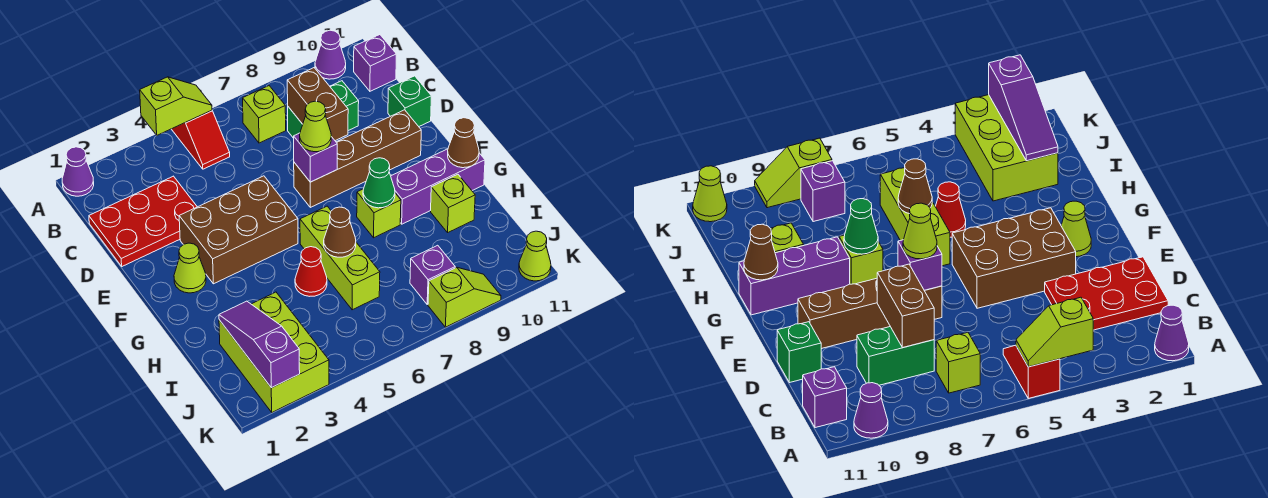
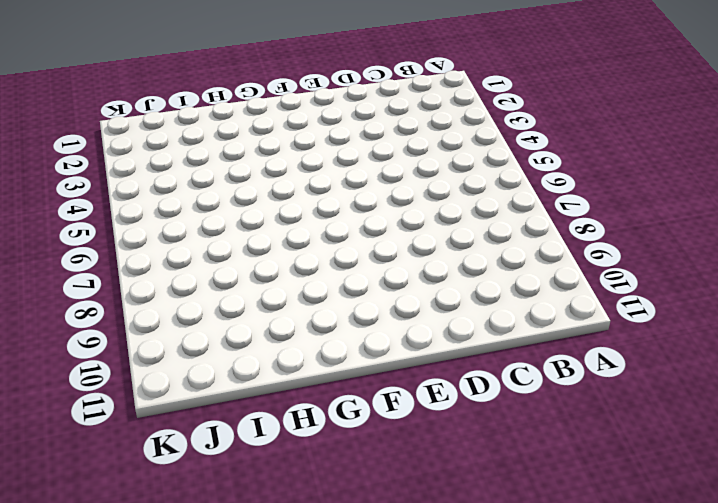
none -> purple cone A1 level 1
none -> red slope A5:B5 level 1 top A
none -> purple cone A10 level 1

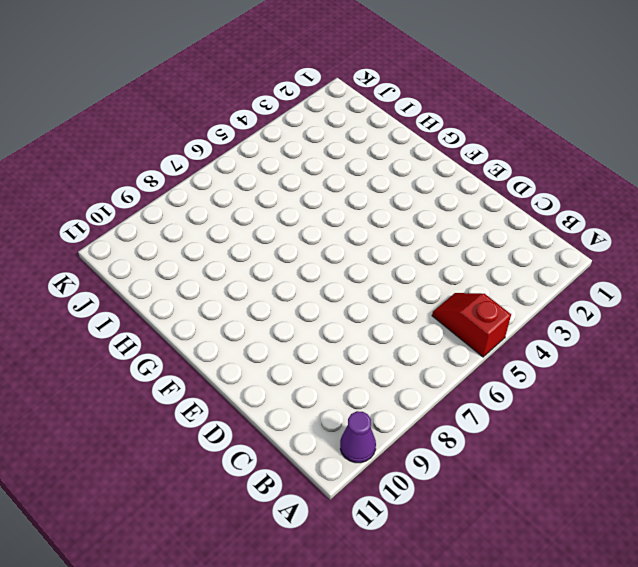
none -> purple cone A1 level 1
none -> lime brick B7 level 1
none -> purple brick B11 level 1

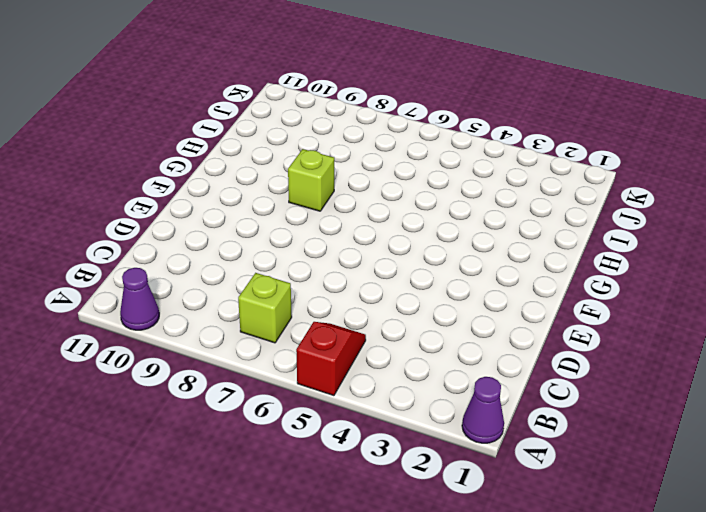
none -> purple brick B11 level 1
none -> red plate C1:D3 level 1
none -> green brick C8:C9 level 1

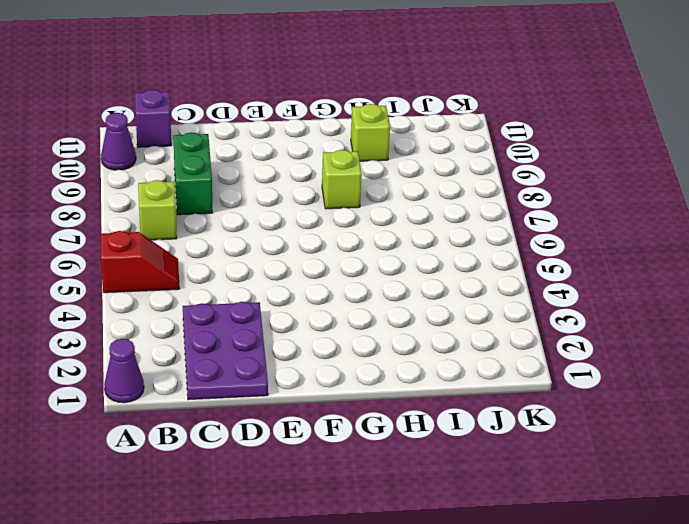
purple plate C1:D3 level 1 -> red plate C1:D3 level 1
none -> green brick D11 level 1
none -> brown brick E3:F5 level 1
none -> brown brick E7:E10 level 1

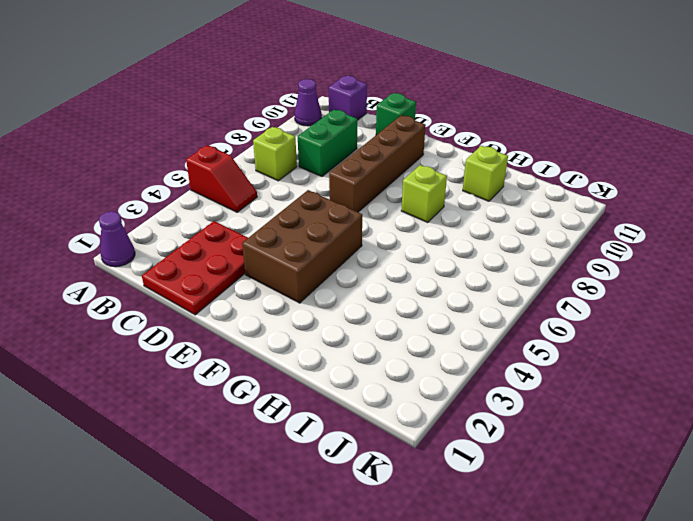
none -> lime cone F2 level 1
none -> lime brick G6:I6 level 1
none -> purple brick G9:G11 level 1

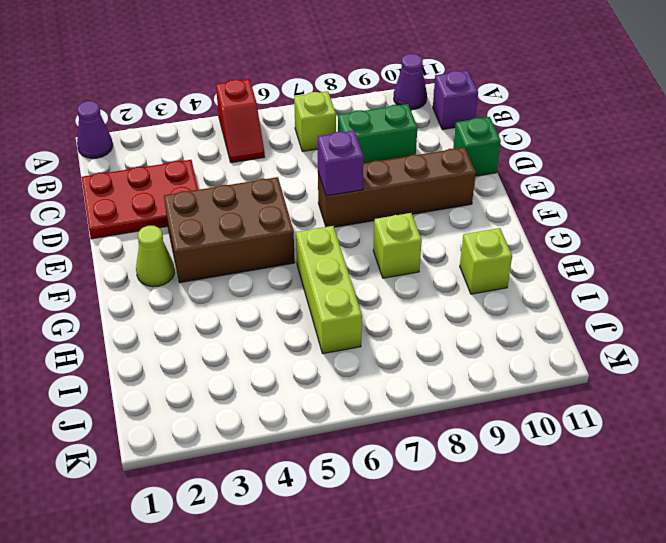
none -> purple brick G9:G11 level 1
none -> red cone H5 level 1
none -> lime brick I2:K3 level 1

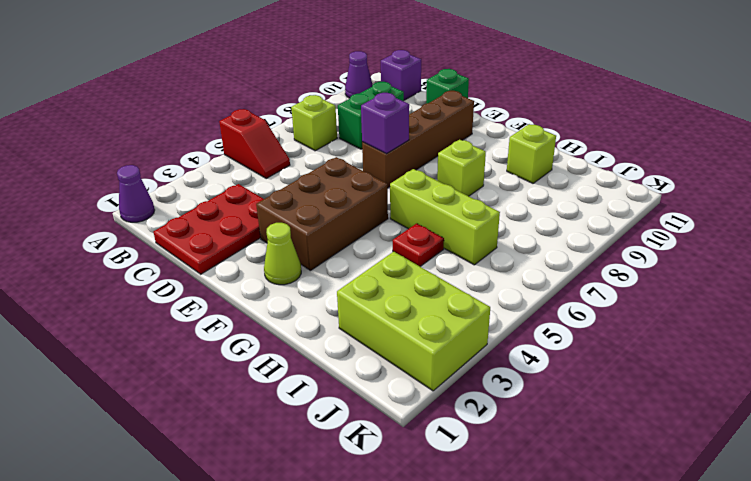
red plate H5 level 1 -> red cone H5 level 1
none -> purple brick G9:G11 level 1
none -> purple brick J8 level 1
none -> lime slope K8:K9 level 1 top 8

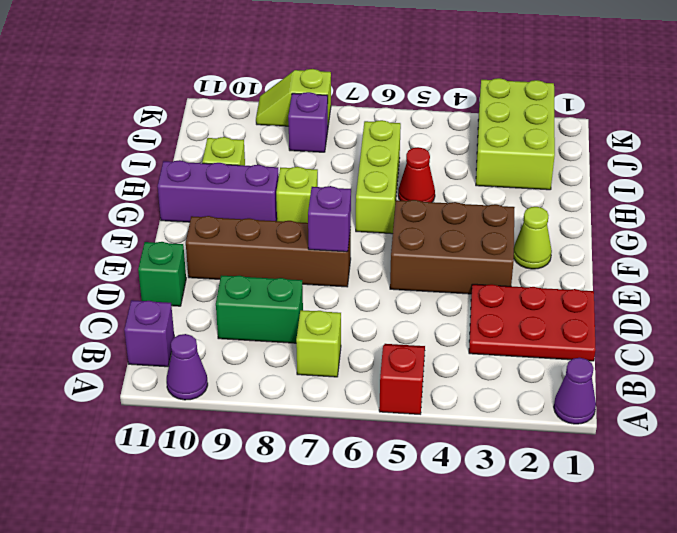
none -> lime cone K11 level 1
none -> lime slope A4:A5 level 2 top 4
none -> brown brick C8:D8 level 2

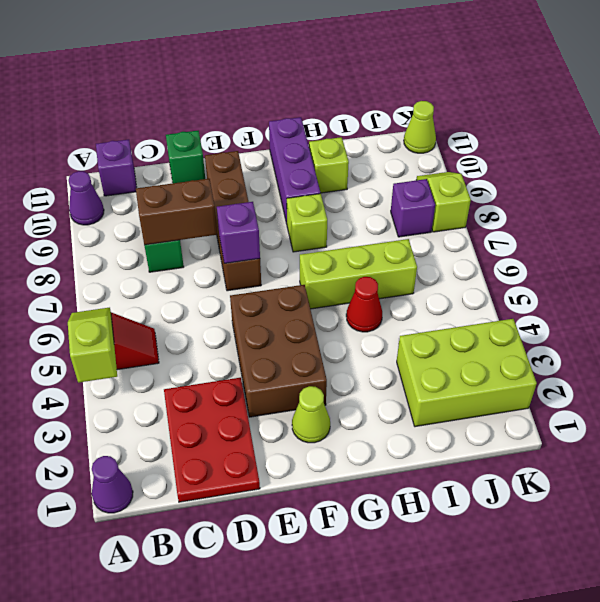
none -> lime brick B7 level 1
none -> green cone G8 level 2
none -> brown cone G11 level 2

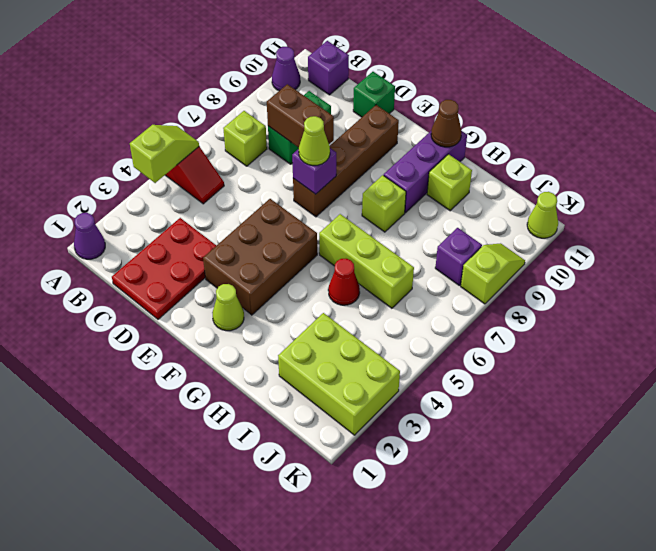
none -> green cone G8 level 2
none -> brown cone H6 level 2
none -> purple slope I2:K2 level 2 top K

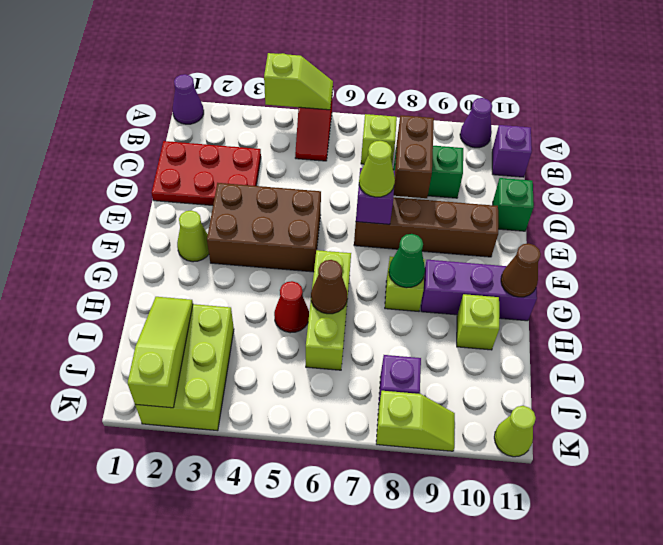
lime slope I2:K2 level 2 top K -> purple slope I2:K2 level 2 top K

